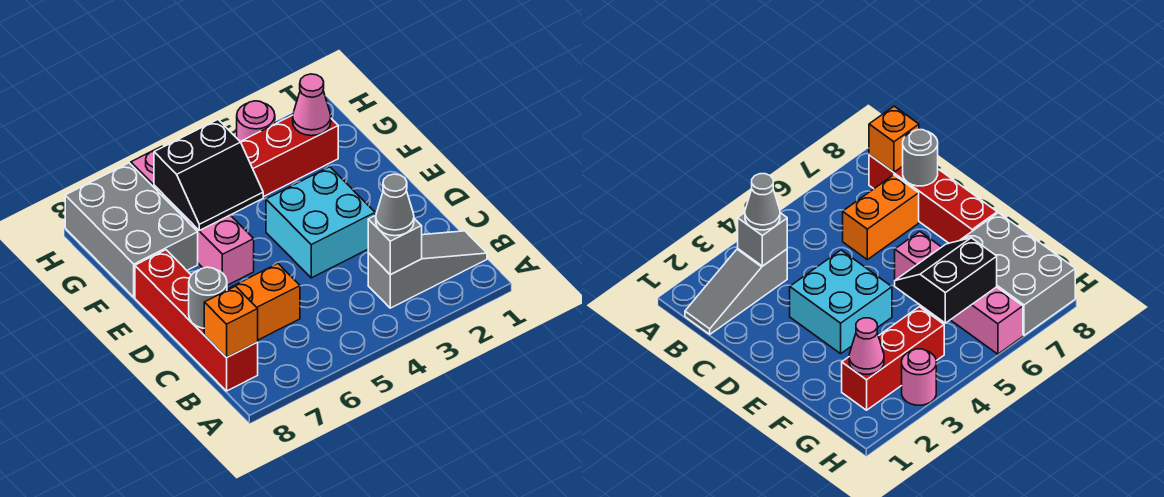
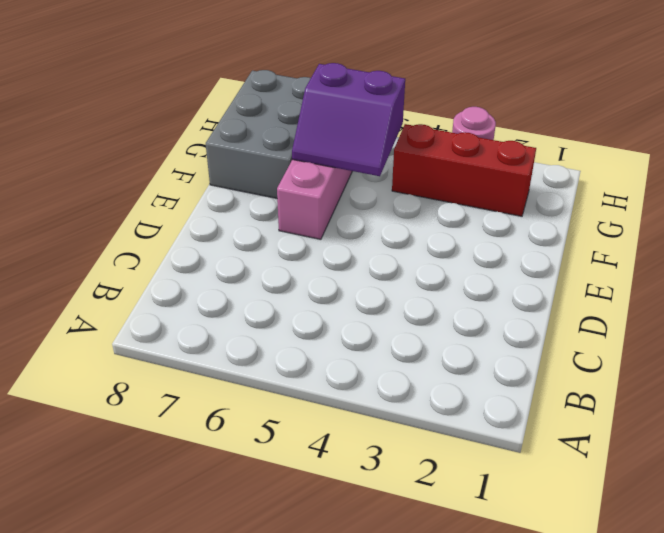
purple slope F5:G6 level 2 top G -> black slope F5:G6 level 2 top G
none -> grey slope B1:B3 level 1 top 3
none -> red brick B8:E8 level 1
none -> orange brick C6:C7 level 1

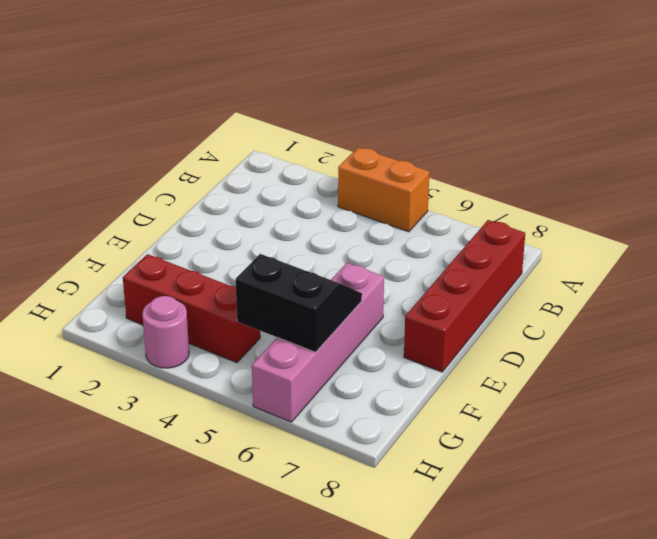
orange brick A4:A5 level 1 -> orange brick C6:C7 level 1
none -> grey slope B1:B3 level 1 top 3
none -> cyan brick D3:E4 level 1
none -> grey brick F7:H8 level 1

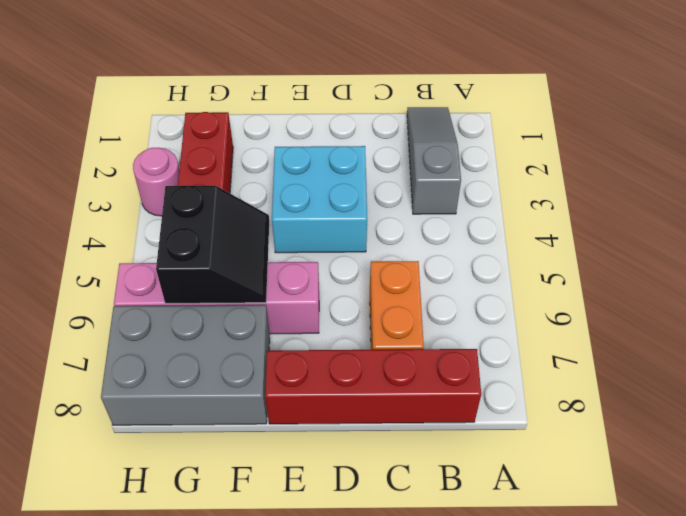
none -> grey brick B3 level 2
none -> orange brick B8 level 2
none -> grey round brick C8 level 2

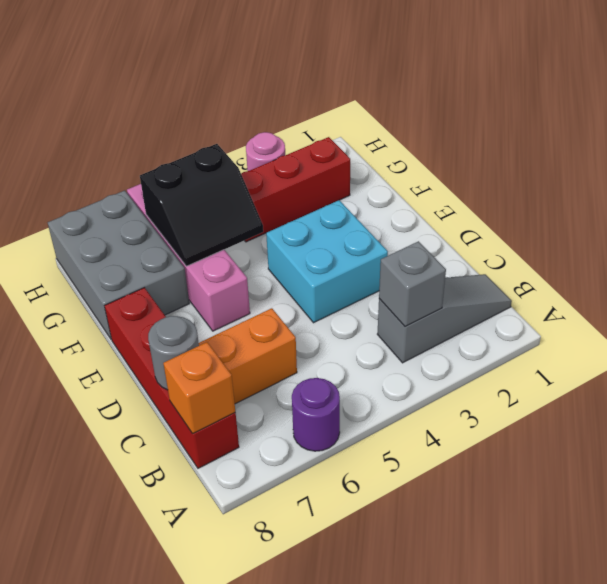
purple round brick A6 level 1 -> none
none -> pink cone G2 level 2
none -> grey cone B3 level 3

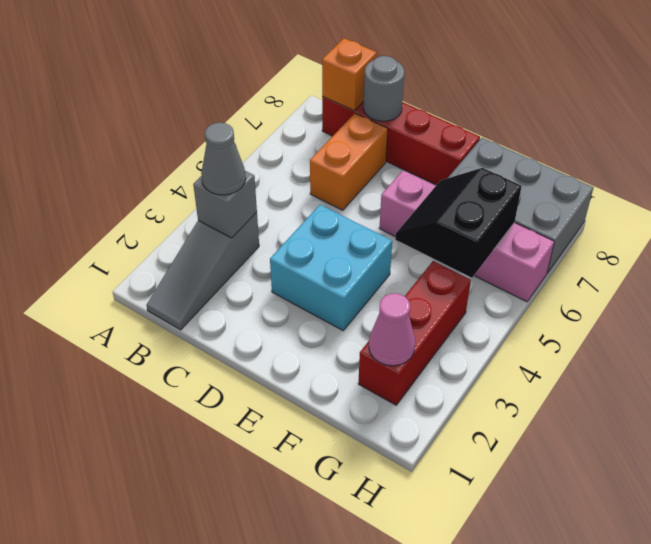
none -> pink round brick H3 level 1

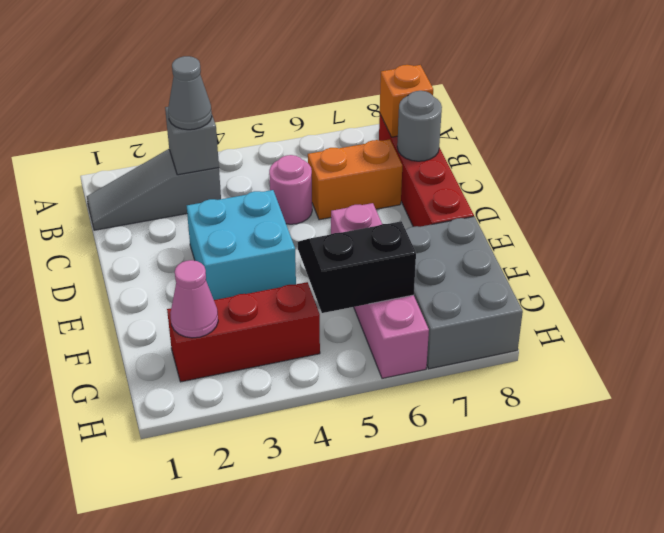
pink round brick C5 level 1 -> pink round brick H3 level 1

